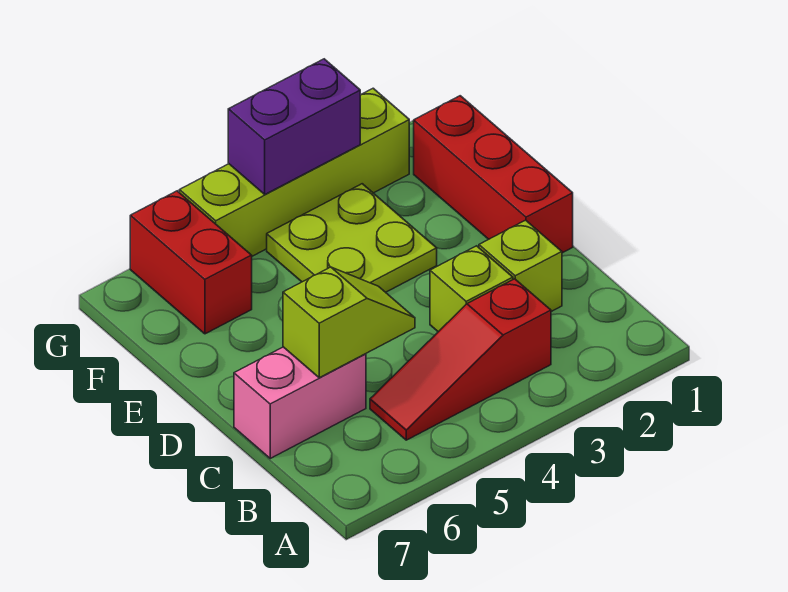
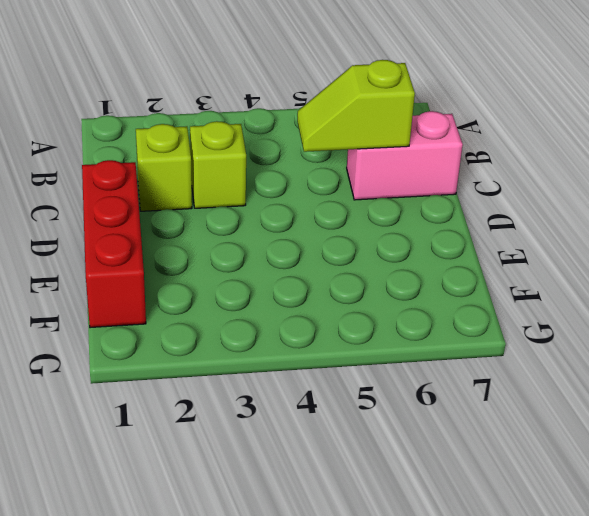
none -> red slope B3:B5 level 1 top 3
none -> lime plate E3:F4 level 1

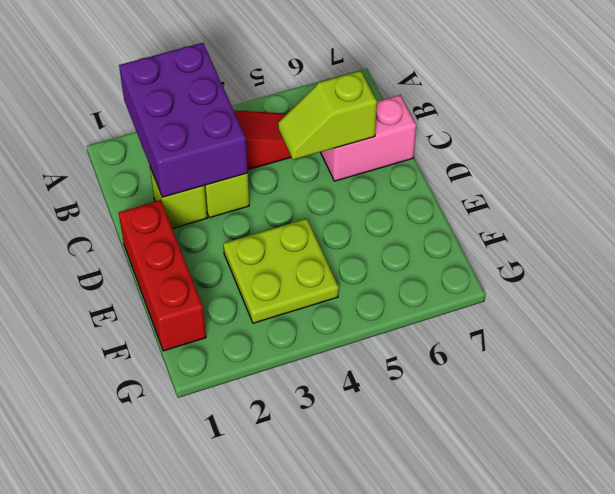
purple brick A2:C3 level 2 -> none
none -> red brick F6:G6 level 1
none -> lime brick G2:G5 level 1

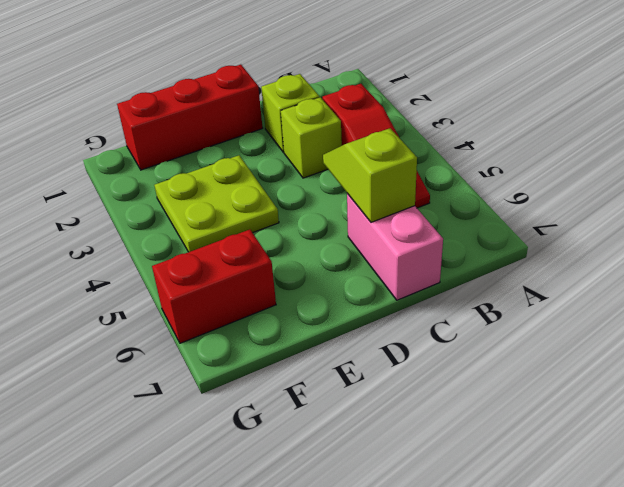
none -> lime brick G2:G5 level 1
none -> purple brick G3:G4 level 2

